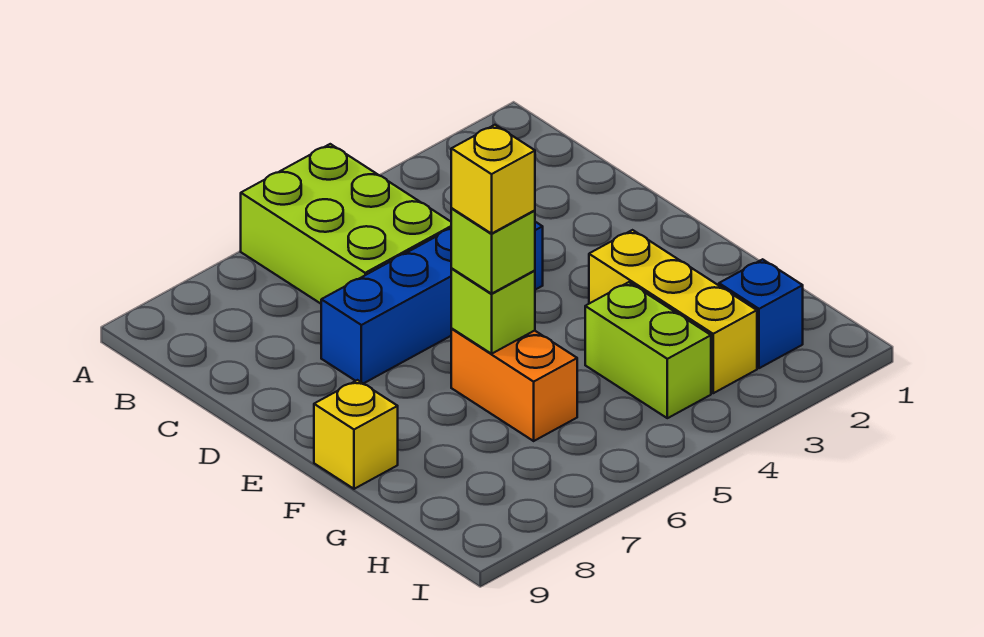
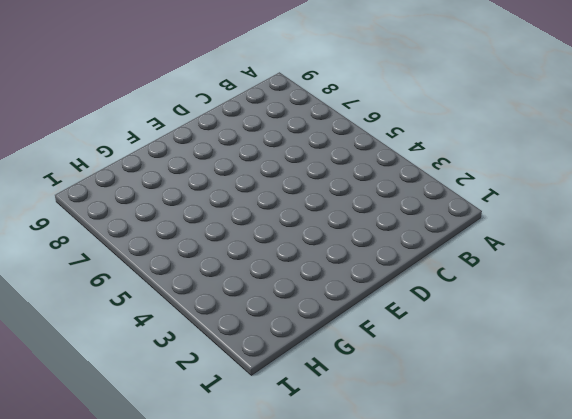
none -> lime brick A5:C6 level 1
none -> blue brick D4:D7 level 1

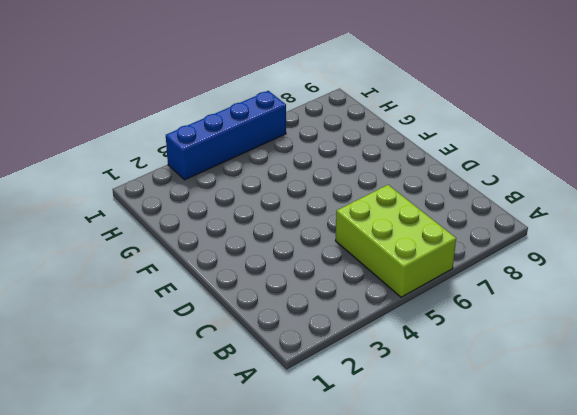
blue brick I3:I6 level 1 -> blue brick D4:D7 level 1
none -> yellow brick F3:H3 level 1
none -> orange brick F6:G6 level 1

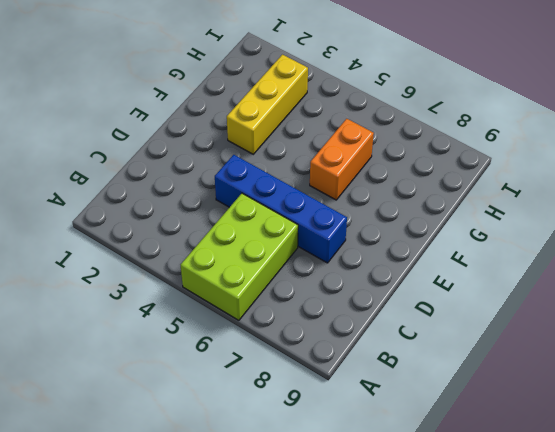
none -> yellow brick F9 level 1
none -> lime brick G4:H4 level 1

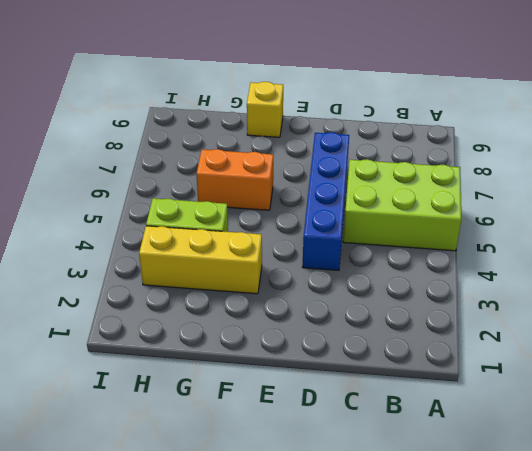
none -> blue brick H2 level 1
none -> lime brick F6 level 2

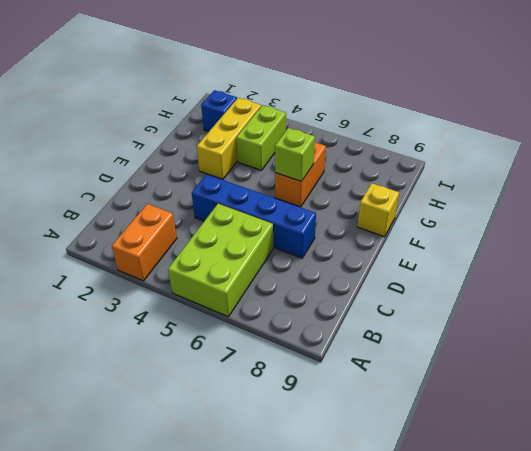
orange brick A3:B3 level 1 -> none
none -> lime brick F6 level 3
none -> yellow brick F6 level 4

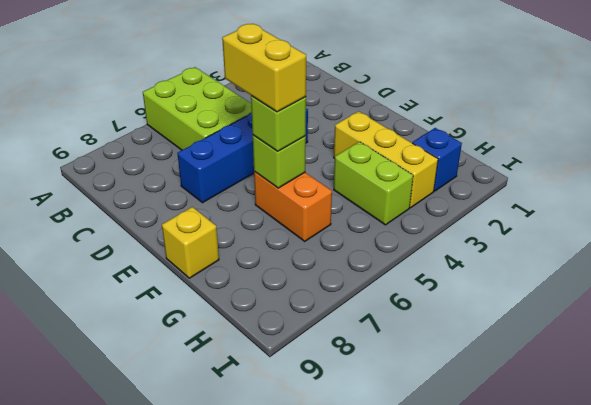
yellow brick E6:F6 level 4 -> yellow brick F6 level 4

